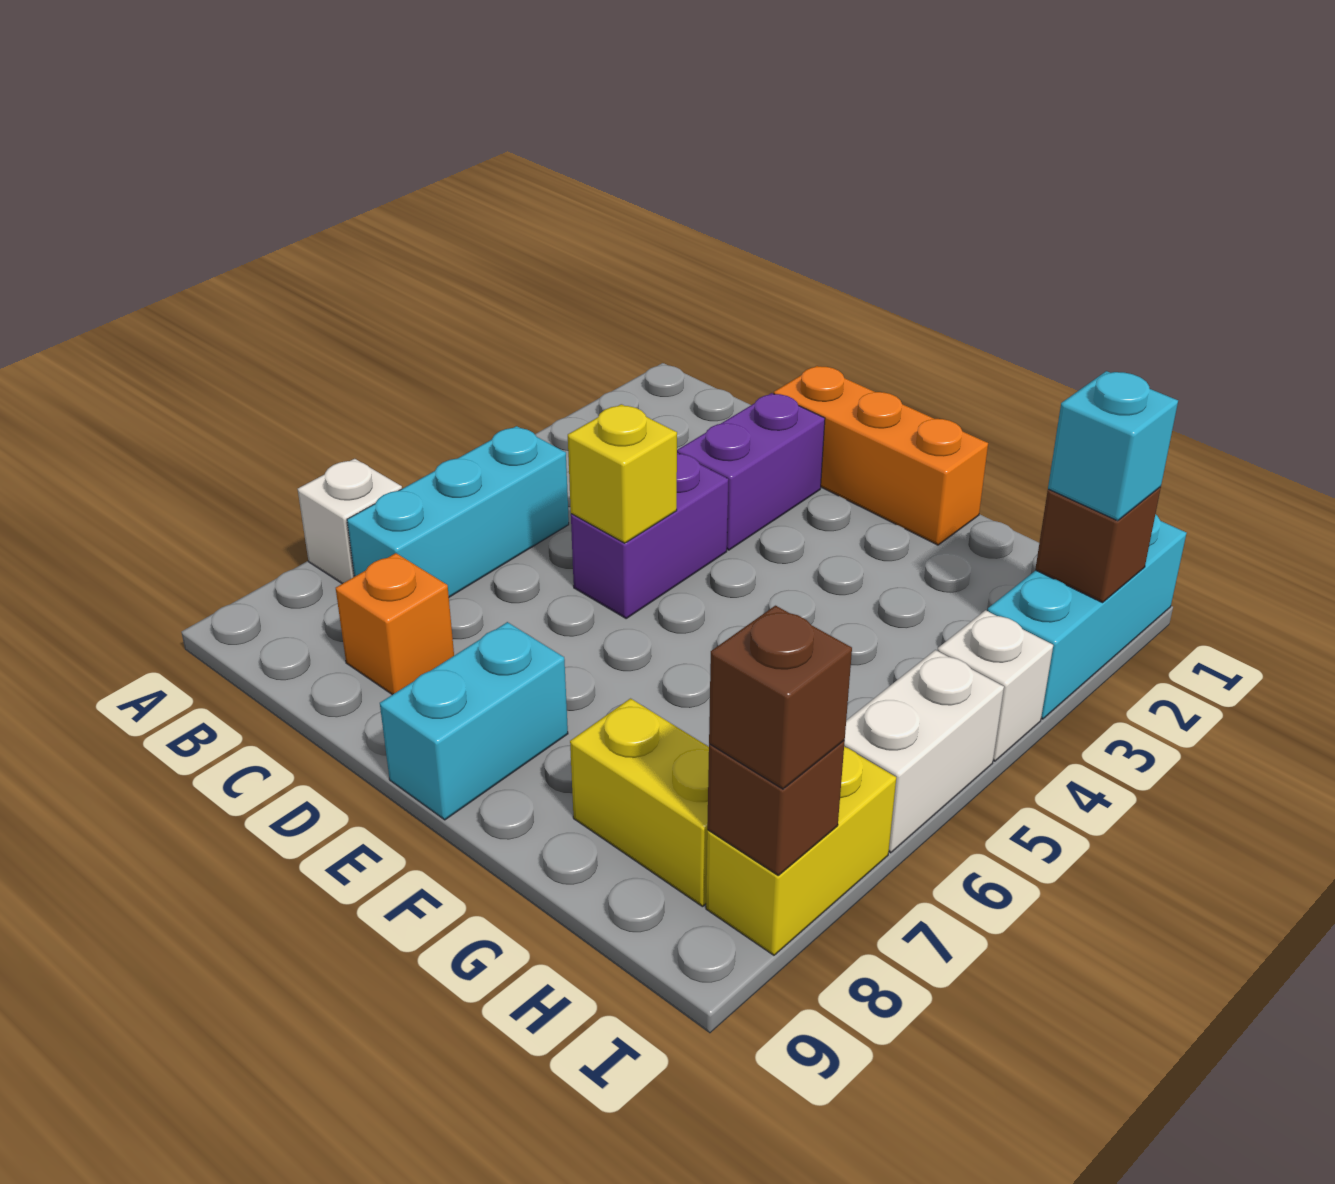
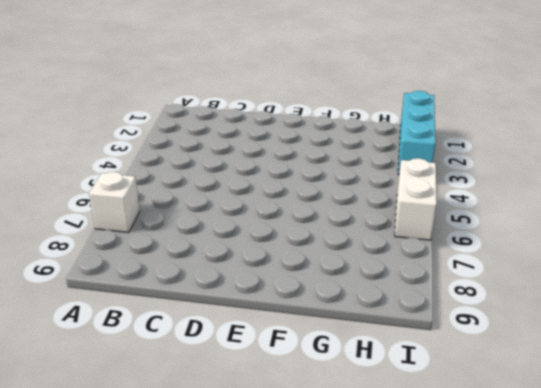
none -> cyan brick B5:B7 level 1
none -> orange brick C8 level 1
none -> orange brick D1:F1 level 1

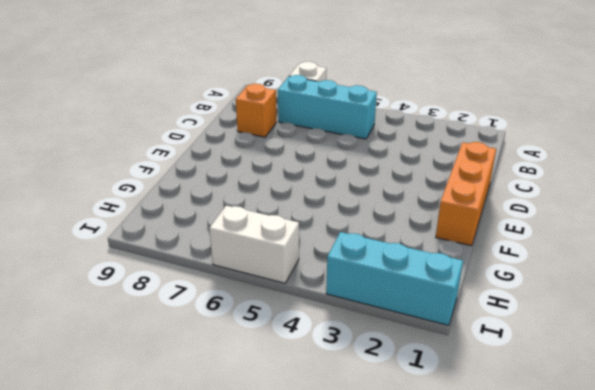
none -> purple brick D2:D3 level 1
none -> purple brick D4:D5 level 1
none -> cyan brick E8:E9 level 1

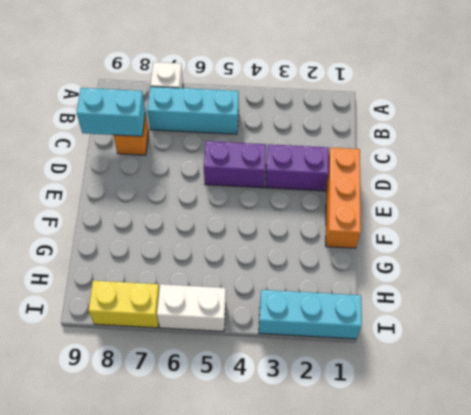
cyan brick C8:C9 level 2 -> cyan brick E8:E9 level 1
none -> yellow brick G8:H8 level 1
none -> white brick I4 level 1
none -> yellow brick D5 level 2

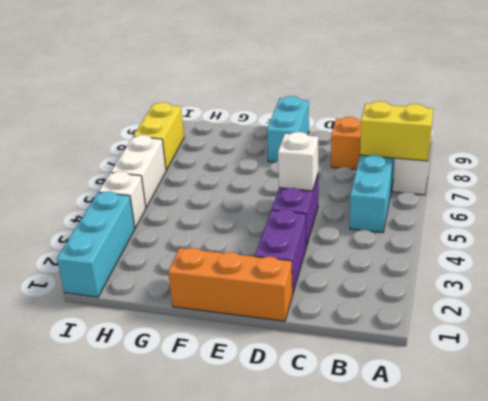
yellow brick A7:B7 level 2 -> yellow brick G8:H8 level 1
white brick D5 level 2 -> yellow brick D5 level 2
none -> brown brick I2 level 2
none -> brown brick I8 level 2
none -> cyan brick I2 level 3

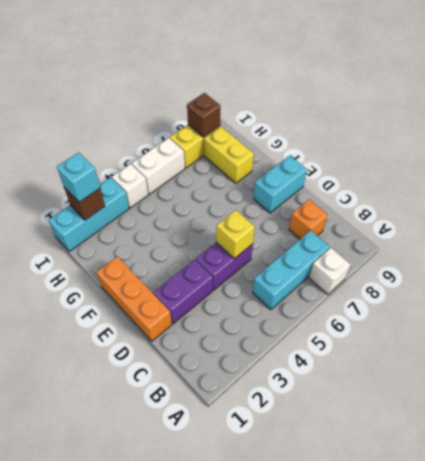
none -> brown brick I8 level 3

